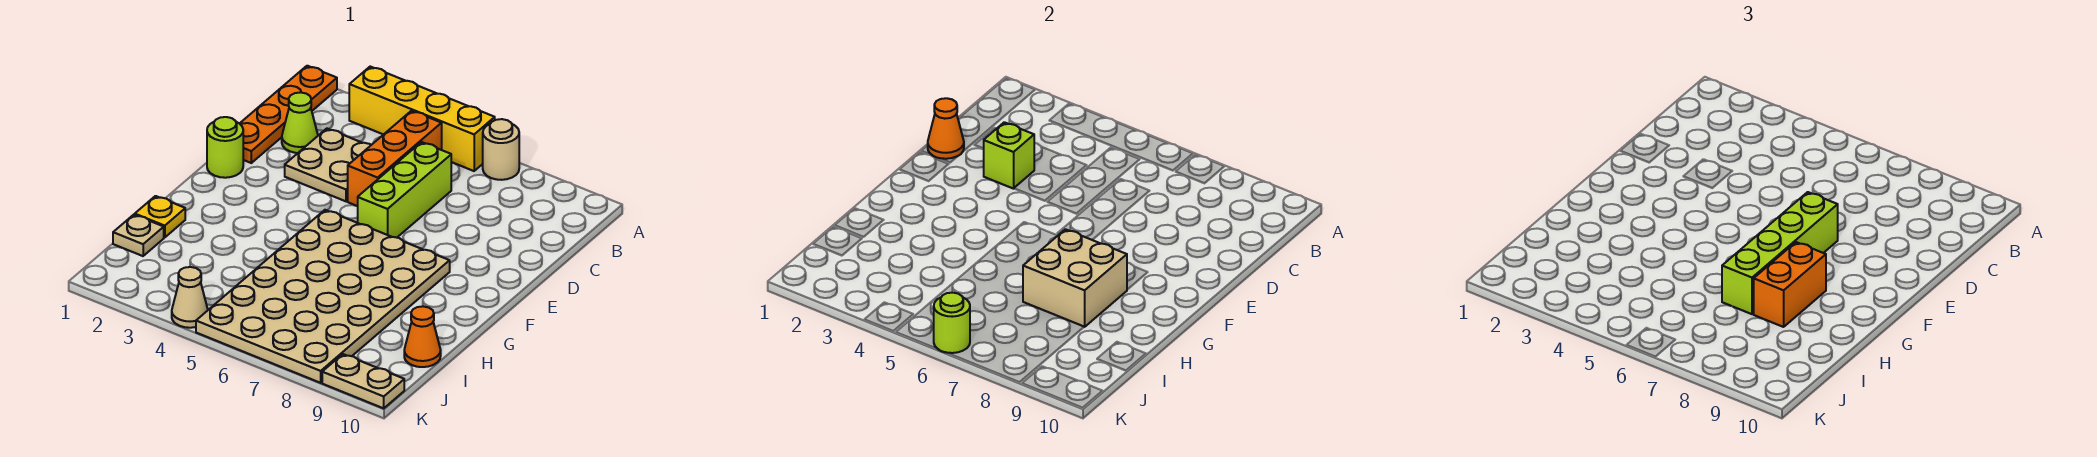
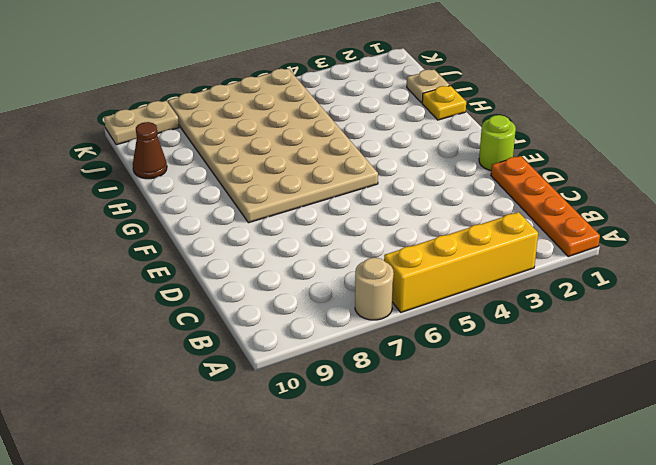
brown cone I10 level 1 -> orange cone I10 level 1
none -> orange brick B5:D5 level 1
none -> lime cone C2 level 1
none -> tan plate C3:D4 level 1

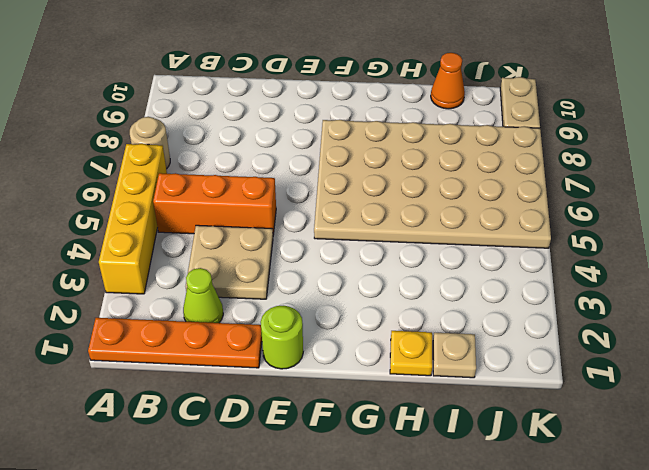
none -> lime brick C6:E6 level 1
none -> tan cone K4 level 1
none -> orange cone D1 level 2

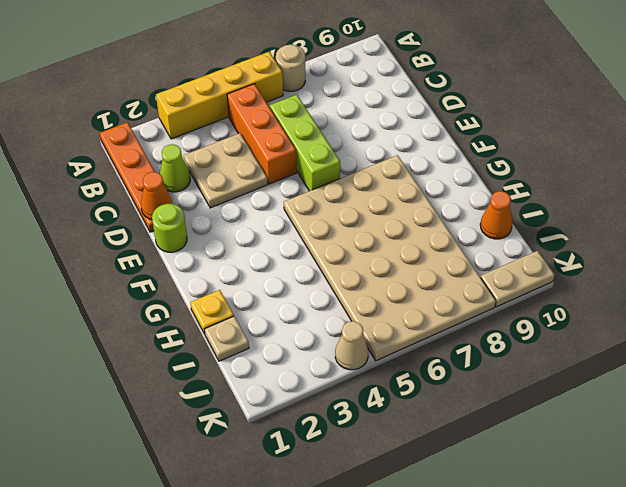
none -> lime brick D3 level 2
none -> tan brick G7:H8 level 2
none -> lime round brick K6 level 2

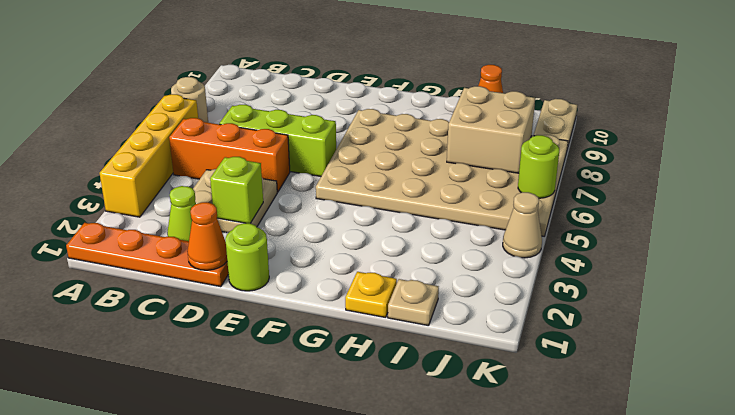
tan brick I7:J8 level 2 -> tan brick G7:H8 level 2
none -> lime brick E7:H7 level 3
none -> orange brick G8:H8 level 3

